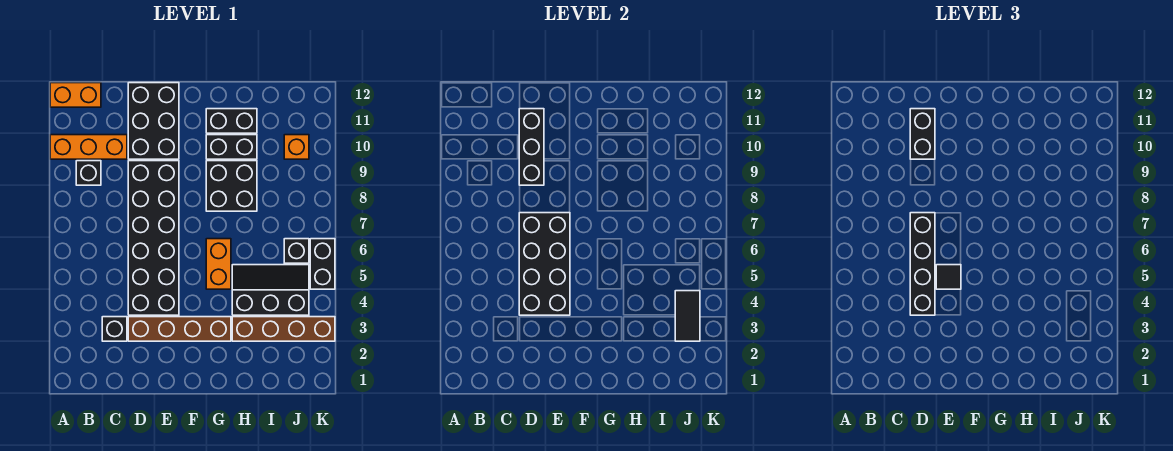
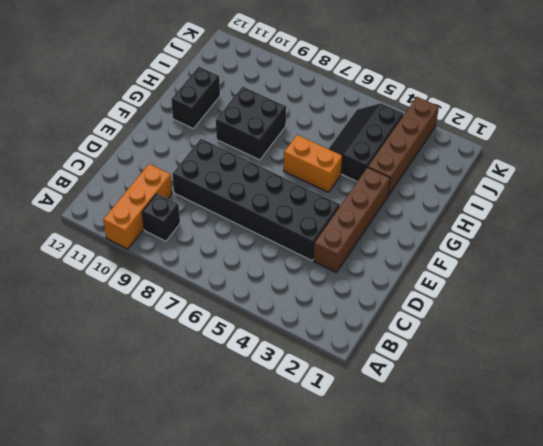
none -> orange brick A12:B12 level 1
none -> black brick C3 level 1
none -> black brick D10:E12 level 1

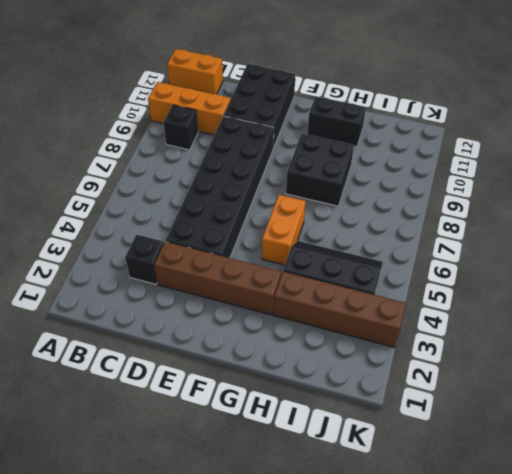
none -> black brick G10:H10 level 1
none -> black brick J6 level 1
none -> orange brick J10 level 1

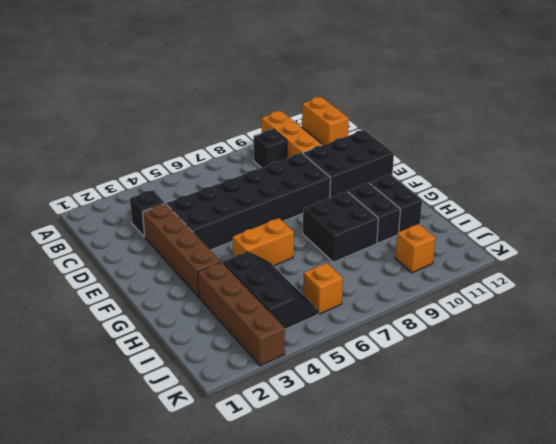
orange brick J6 level 1 -> black brick J6 level 1
none -> black brick K5:K6 level 1
none -> black brick D4:E7 level 2
none -> black brick D9:D11 level 2

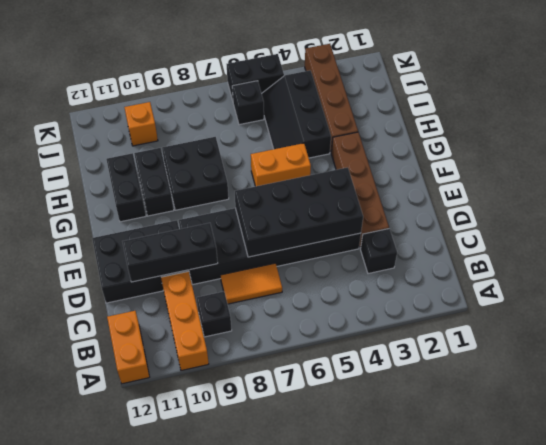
orange tile C7:C8 level 1 -> none
none -> black tile J3:J4 level 2
none -> black brick D4:D7 level 3
none -> black brick D10:D11 level 3

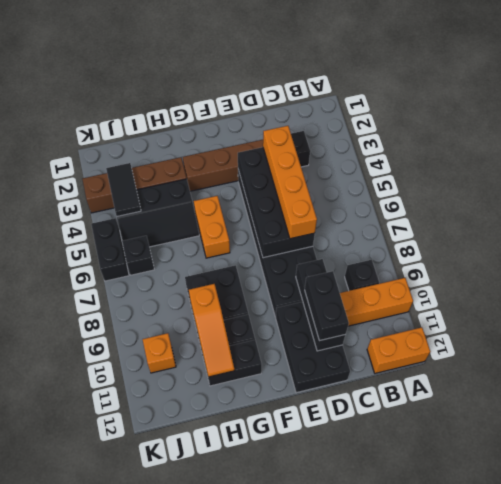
orange brick D4:D7 level 3 -> black brick D4:D7 level 3
orange slope H9:H11 level 2 top 9 -> none
none -> black tile E5 level 3

